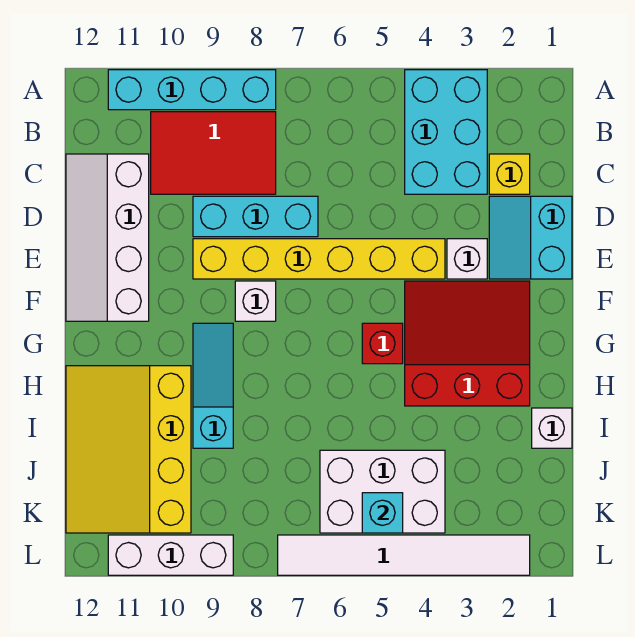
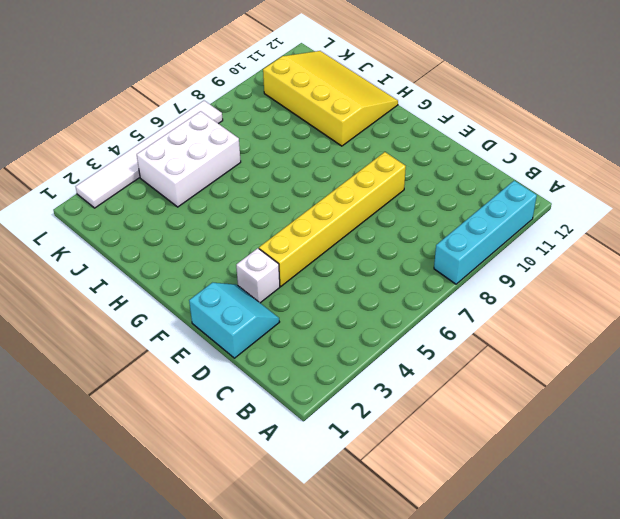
none -> cyan brick A3:C4 level 1
none -> red tile B8:C10 level 1
none -> yellow brick C2 level 1

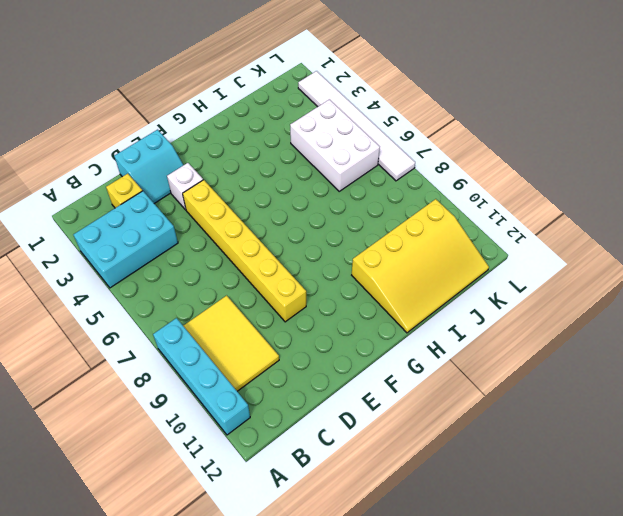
yellow tile B8:C10 level 1 -> red tile B8:C10 level 1
none -> white slope C11:F12 level 1 top 11
none -> cyan brick D7:D9 level 1
none -> red slope F2:H4 level 1 top H

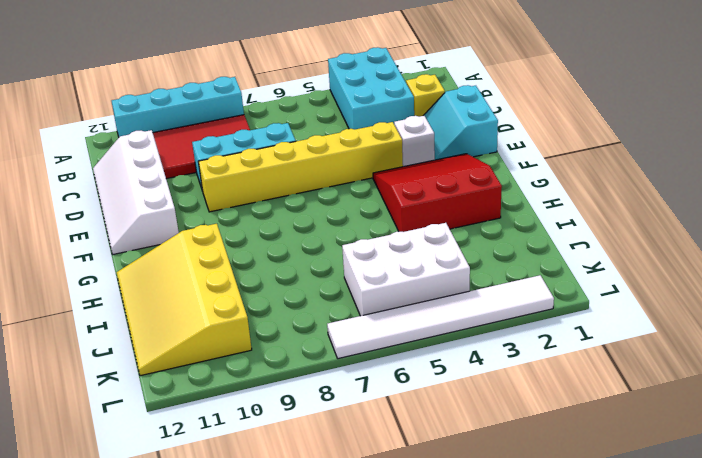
none -> white brick F8 level 1
none -> red brick G5 level 1
none -> cyan slope G9:I9 level 1 top I

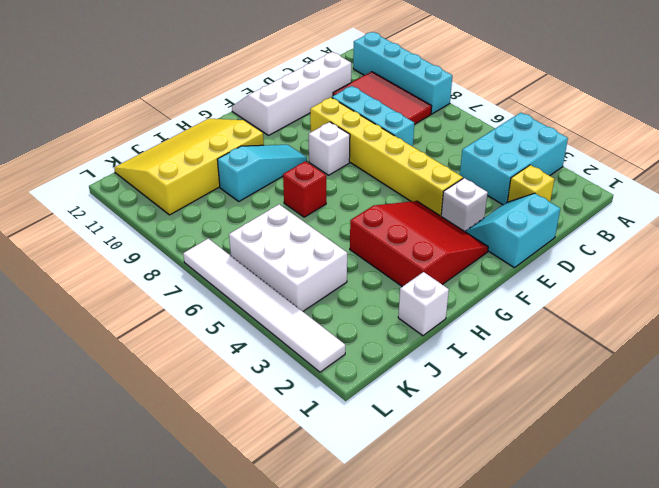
red brick H7 level 1 -> red brick G5 level 1
none -> white brick L9:L11 level 1
none -> cyan brick K5 level 2

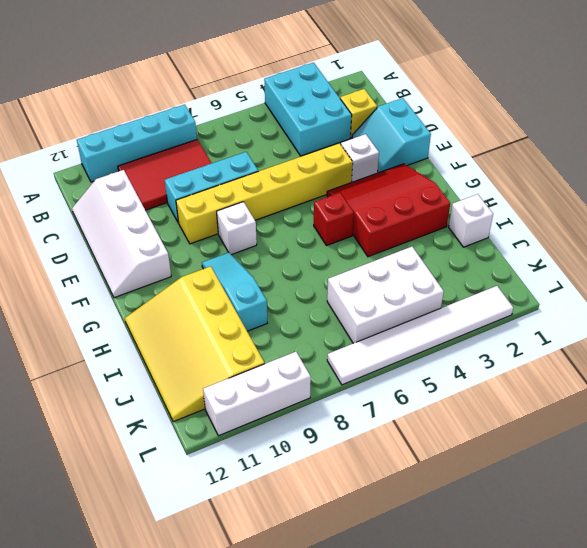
none -> cyan brick K5 level 2

